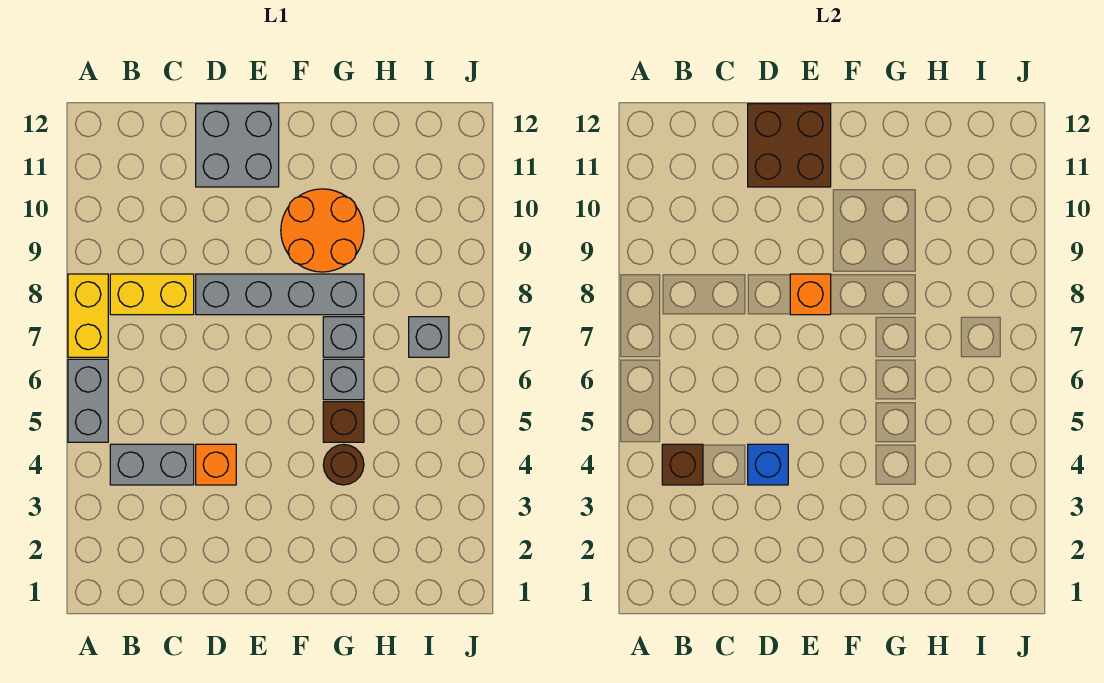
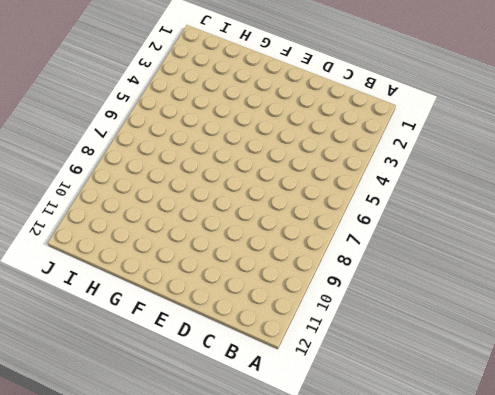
none -> grey brick A5:A6 level 1
none -> yellow brick A7:A8 level 1
none -> grey brick B4:C4 level 1

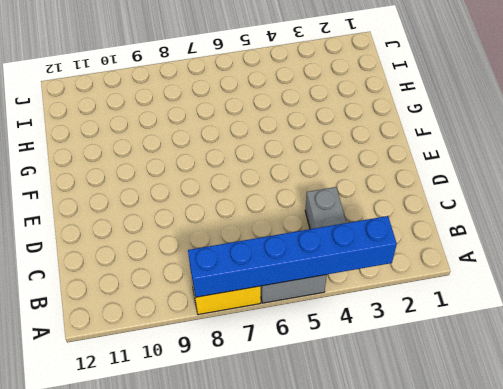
blue brick A3:A8 level 2 -> none
none -> yellow brick B8:C8 level 1
none -> orange brick D4 level 1
none -> grey brick D8:G8 level 1

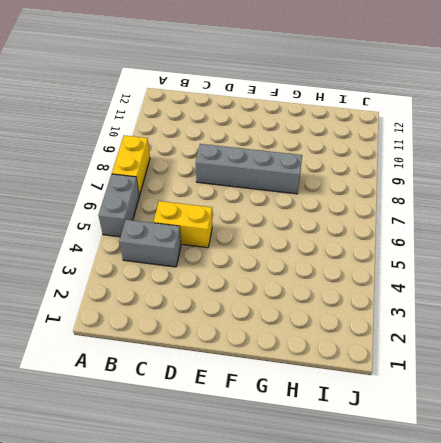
yellow brick C5:D5 level 1 -> yellow brick B8:C8 level 1
none -> orange brick D4 level 1
none -> grey brick D11:E12 level 1
none -> orange round brick F9:G10 level 1

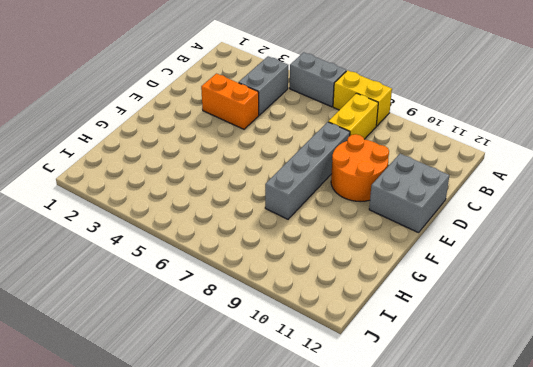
orange brick D3:D4 level 1 -> orange brick D4 level 1
orange round brick D9:E10 level 1 -> orange round brick F9:G10 level 1
none -> brown round brick G4 level 1
none -> brown brick G5 level 1
none -> grey brick G6 level 1

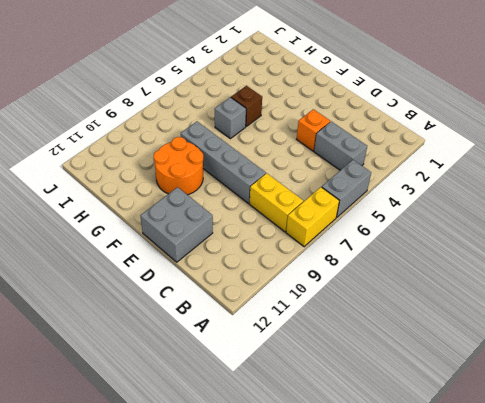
none -> brown round brick G4 level 1
none -> grey brick G7 level 1
none -> grey brick I7 level 1

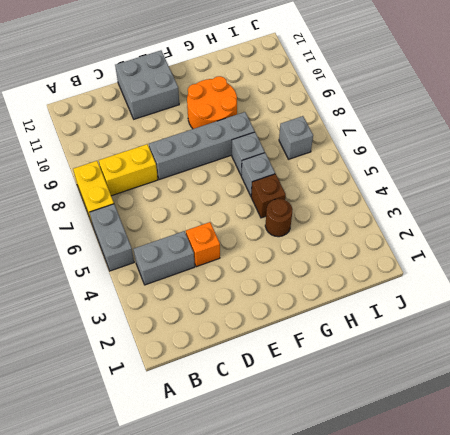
none -> brown brick B4 level 2
none -> blue brick D4 level 2
none -> brown brick D11:E12 level 2

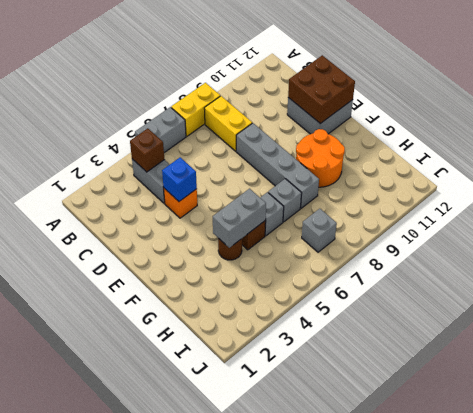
grey brick G4:G5 level 2 -> none
none -> orange brick E8 level 2

